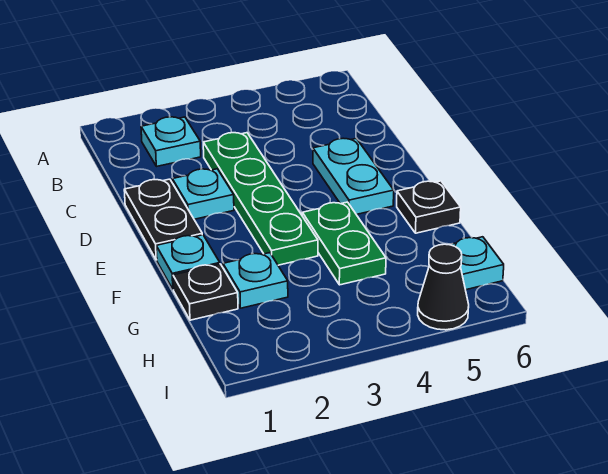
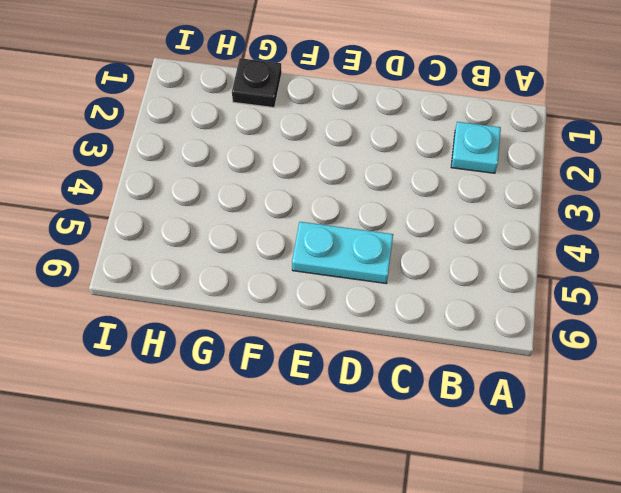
none -> green plate C3:F3 level 1
none -> black plate D1:E1 level 1
none -> cyan plate D2 level 1

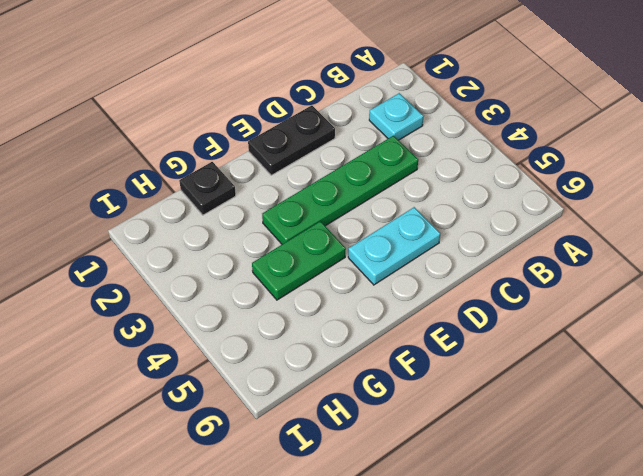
none -> cyan plate D2 level 1
none -> cyan plate F1 level 1
none -> black plate F6 level 1

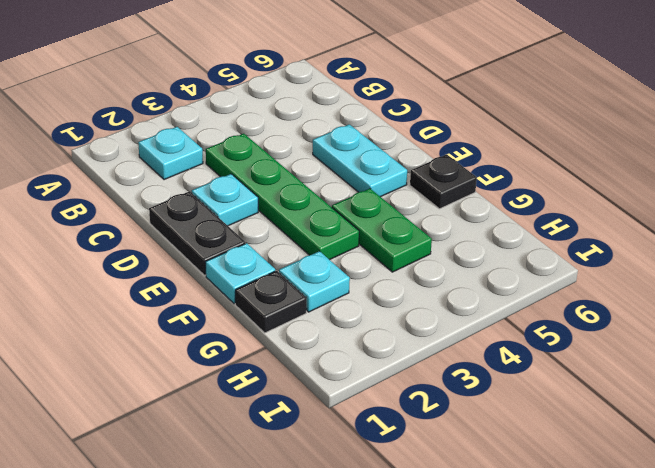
none -> cyan plate H6 level 1
none -> black cone I5 level 1

